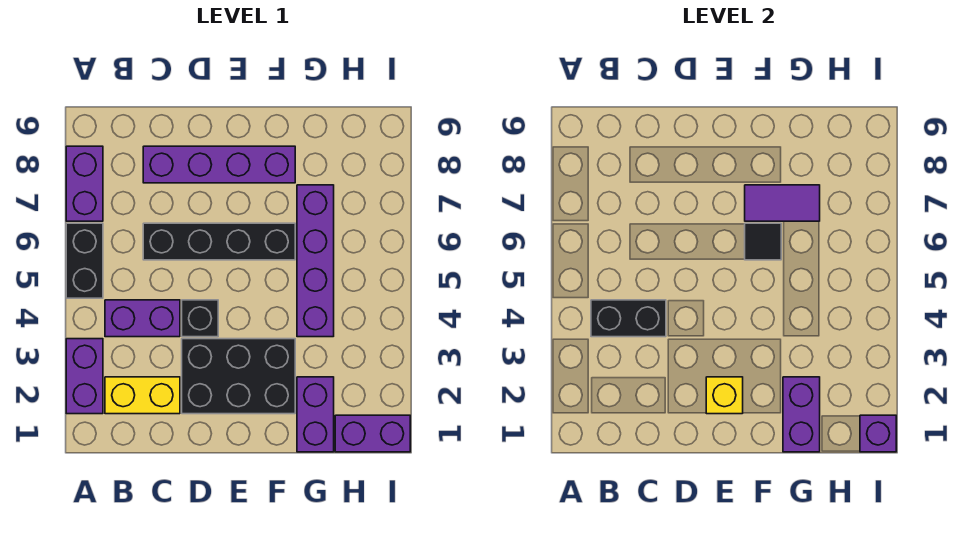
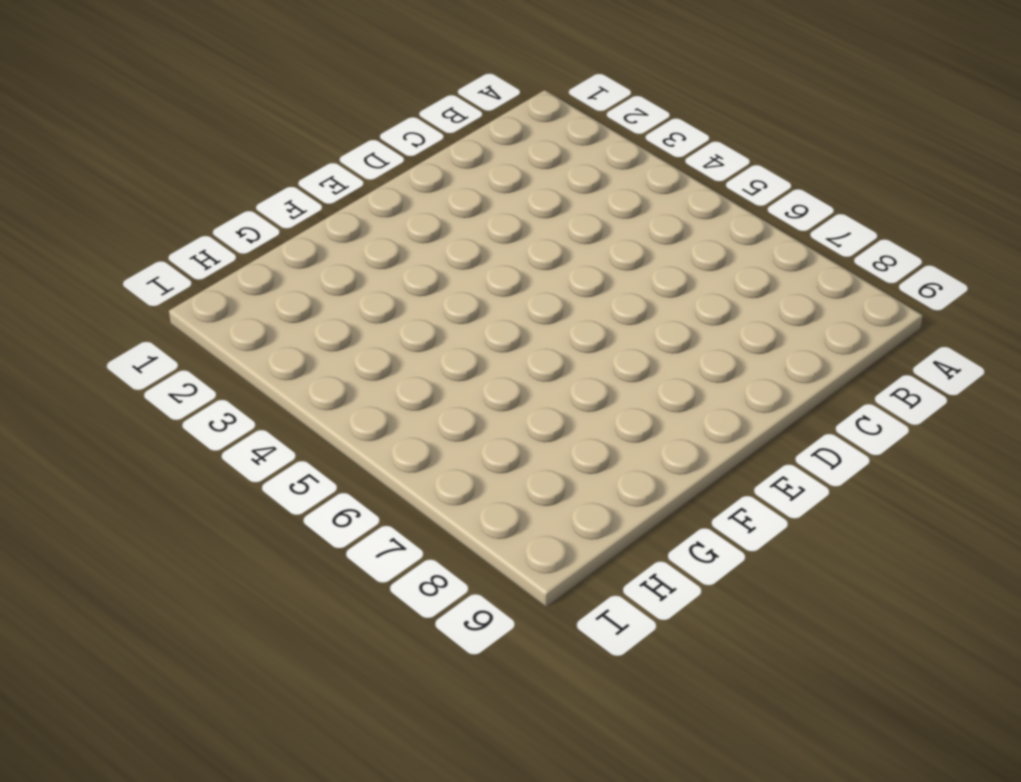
none -> purple brick A2:A3 level 1
none -> black brick A5:A6 level 1
none -> purple brick A7:A8 level 1

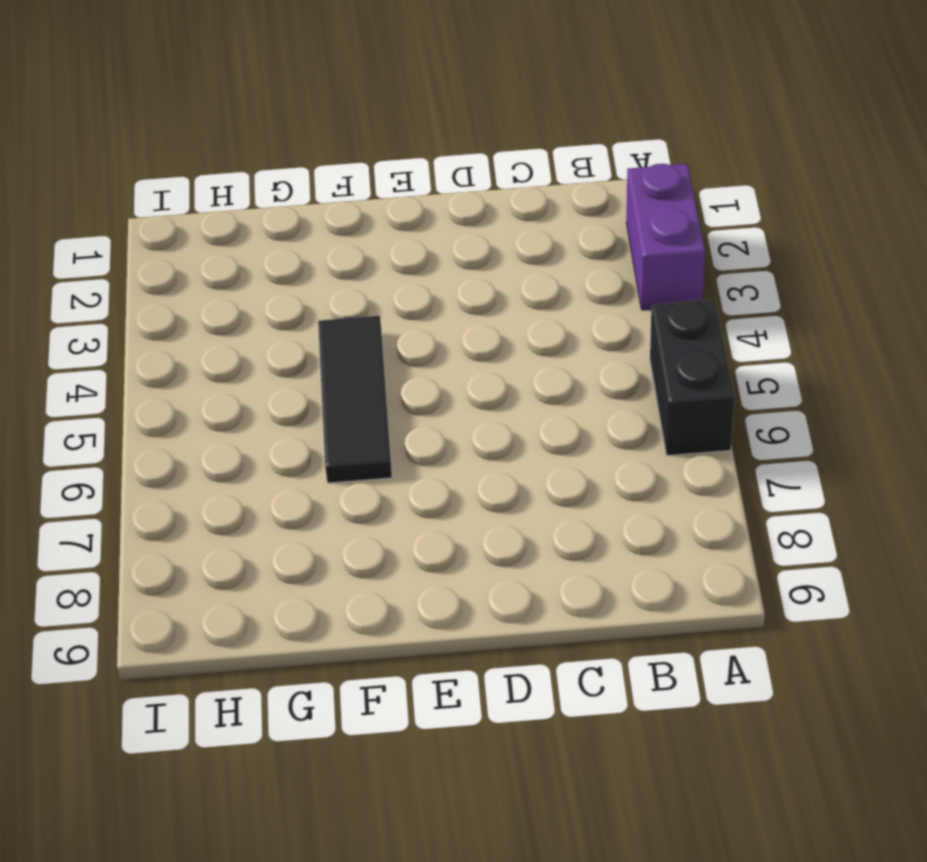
black tile F4:F6 level 1 -> black brick C6:F6 level 1
none -> purple brick A7:A8 level 1
none -> yellow brick B2:C2 level 1
none -> purple brick B4:C4 level 1

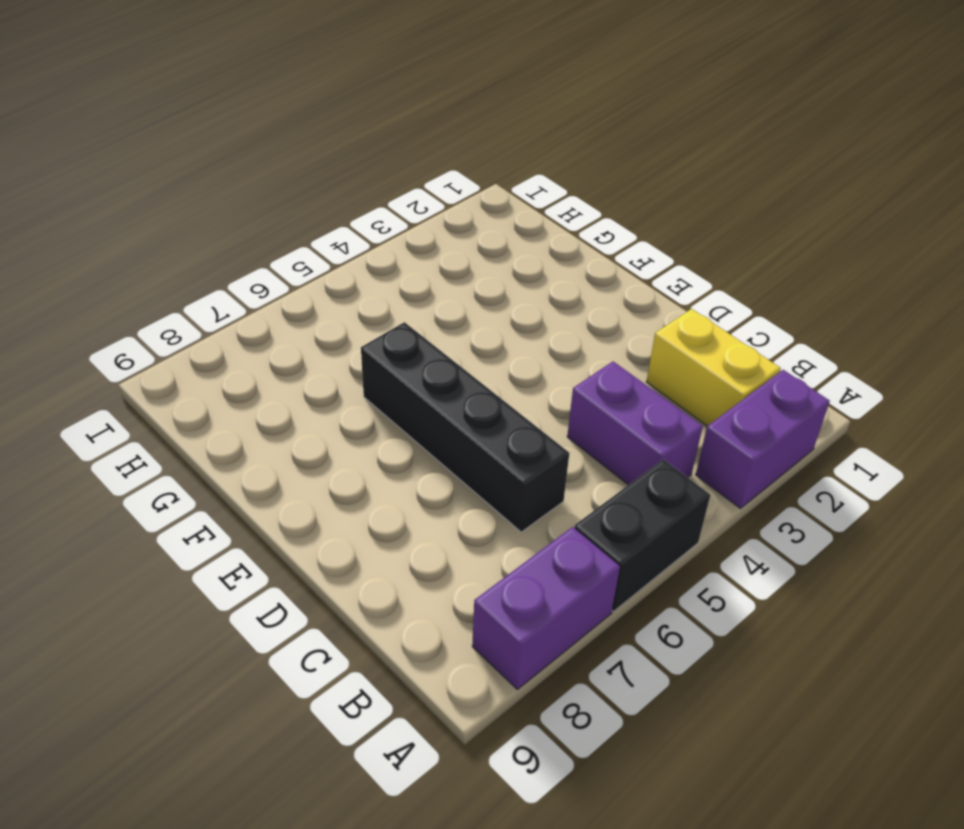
none -> purple brick C8:F8 level 1
none -> black brick D2:F3 level 1
none -> black brick D4 level 1

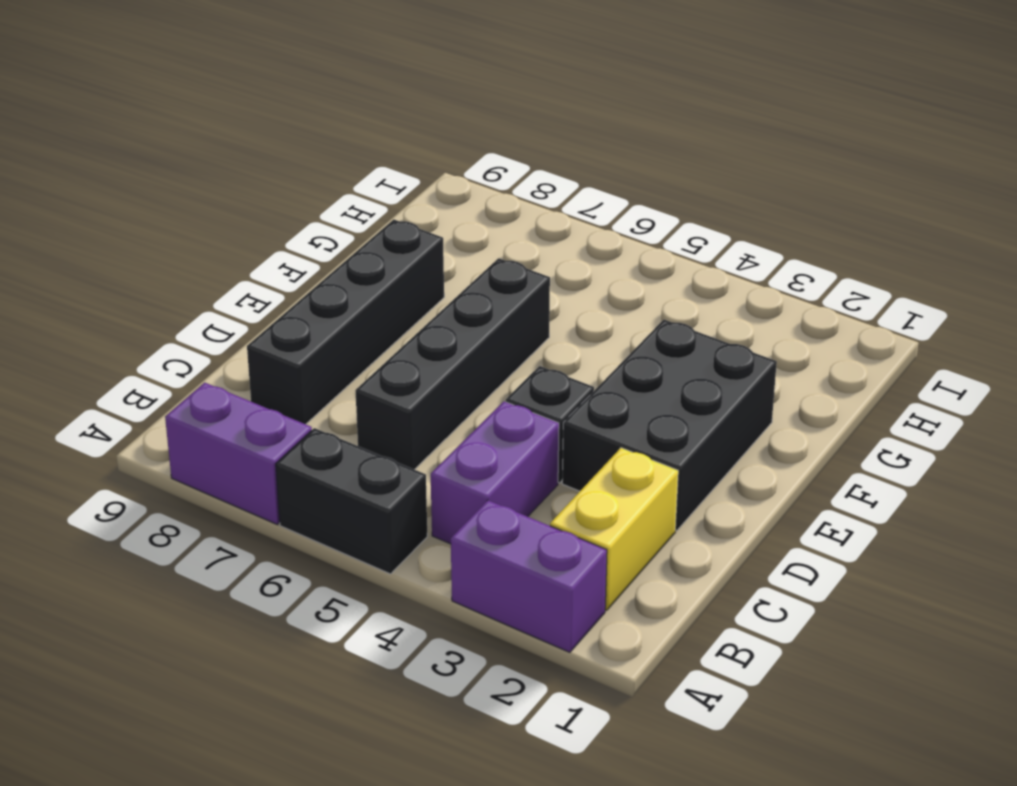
black brick C8:F8 level 1 -> purple brick C8:F8 level 1
none -> purple brick G1:G2 level 1
none -> purple brick G4:G7 level 1
none -> purple brick H1:I1 level 1

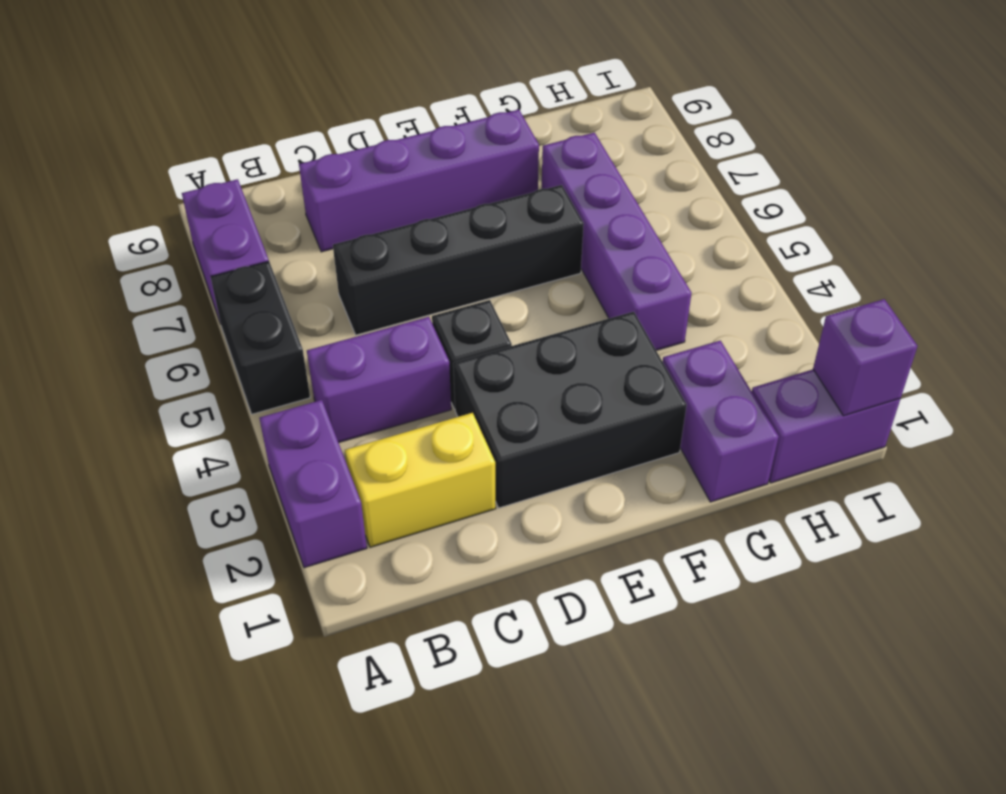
none -> black brick B4:C4 level 2
none -> yellow brick E2 level 2
none -> black tile F6 level 2

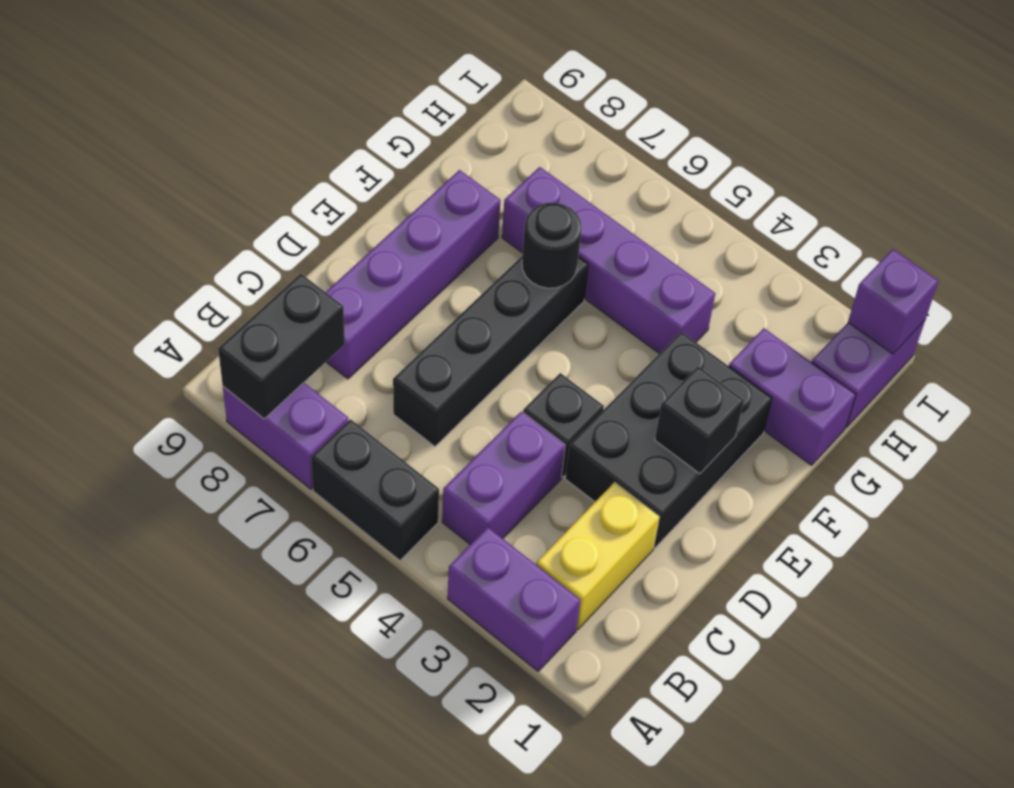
black brick A8:B8 level 2 -> black brick B4:C4 level 2
black brick E2 level 2 -> yellow brick E2 level 2
black round brick F6 level 2 -> black tile F6 level 2
none -> purple tile F7:G7 level 2
none -> purple brick G1:G2 level 2

